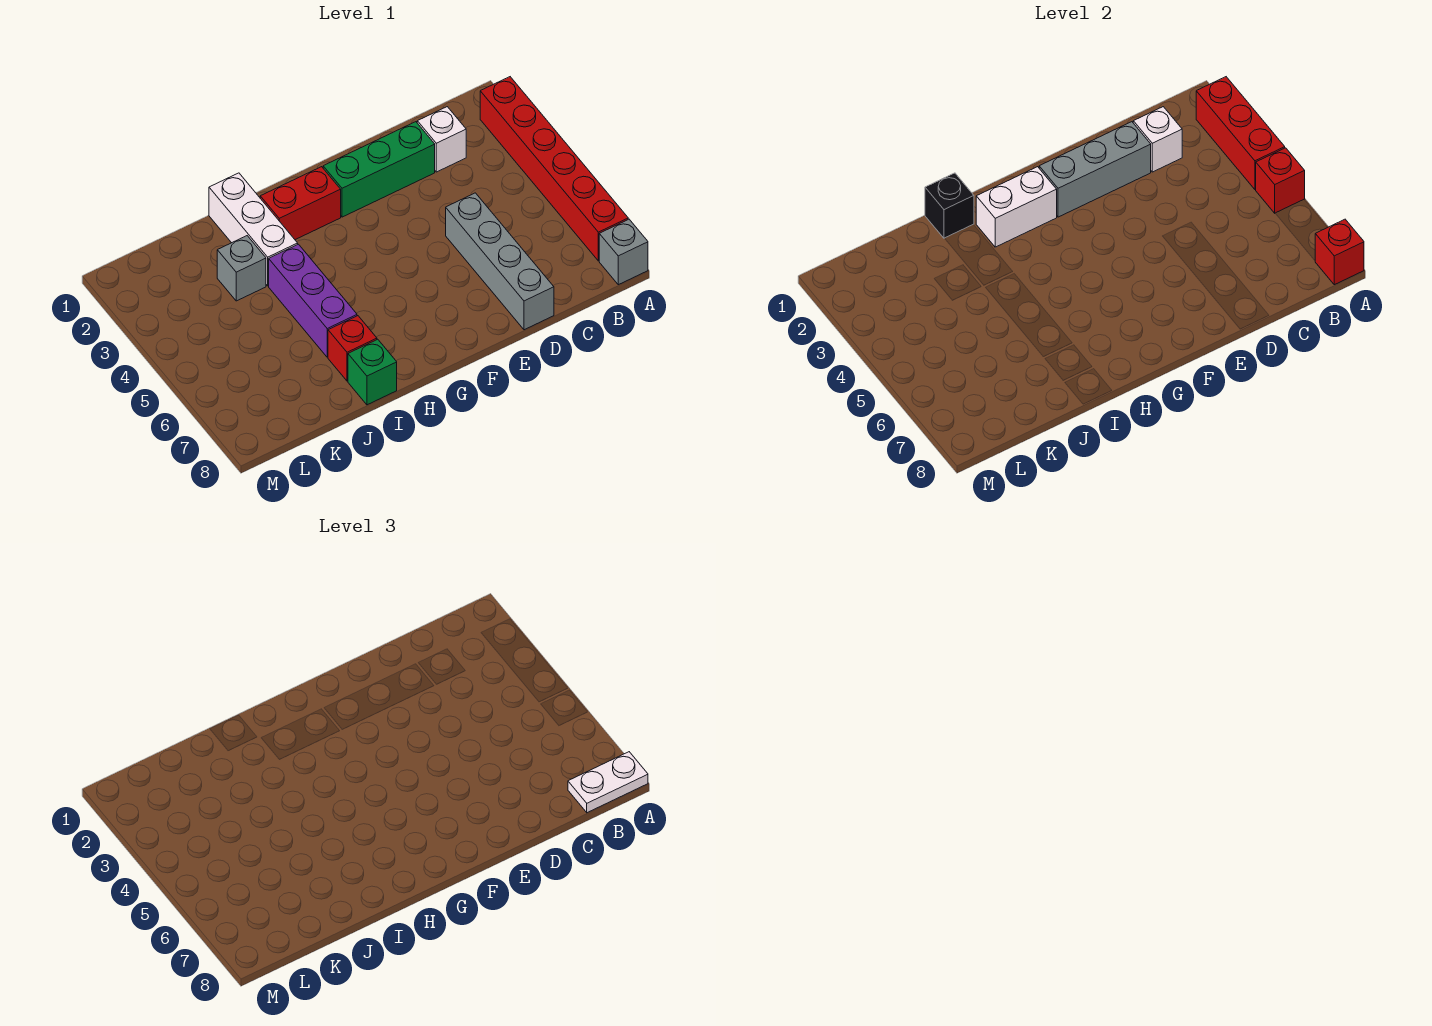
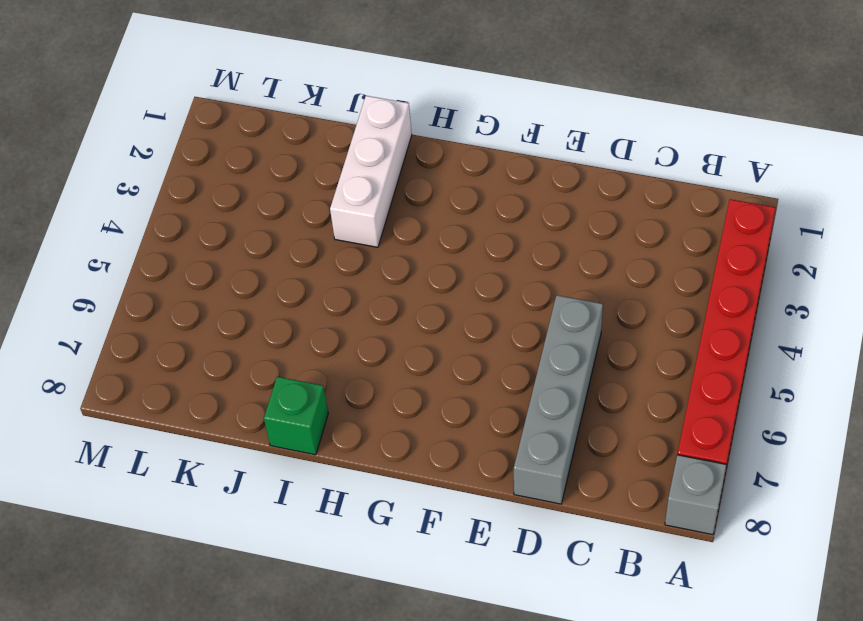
none -> white brick C2 level 1
none -> green brick D2:F2 level 1
none -> red brick G2:H2 level 1

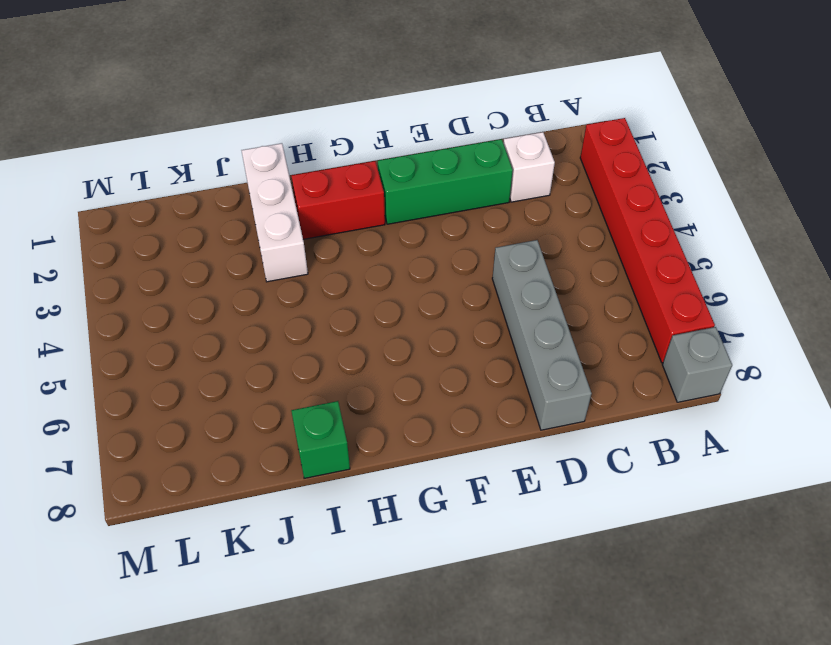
none -> purple brick I4:I6 level 1
none -> red brick I7 level 1
none -> grey brick J3 level 1

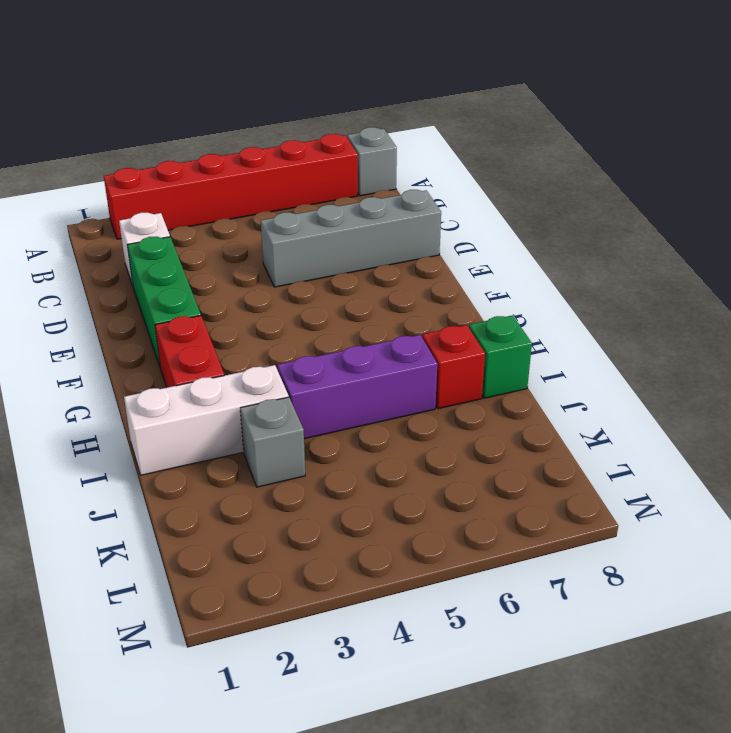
none -> red brick A2:A4 level 2
none -> red brick A5 level 2
none -> red brick A8 level 2

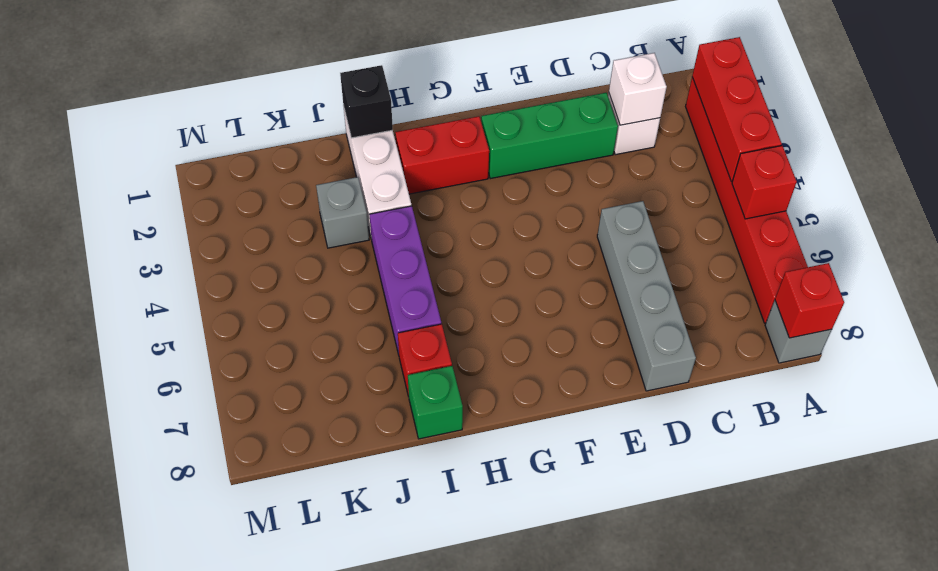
none -> grey brick D2:F2 level 2
none -> white brick G2:H2 level 2
none -> white plate A8:B8 level 3

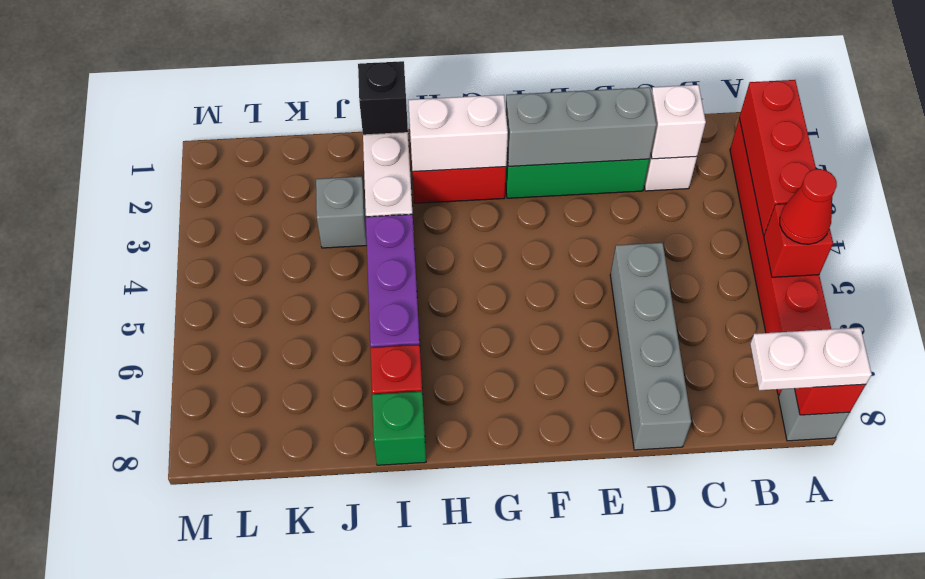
red cone A5 level 3 -> none

